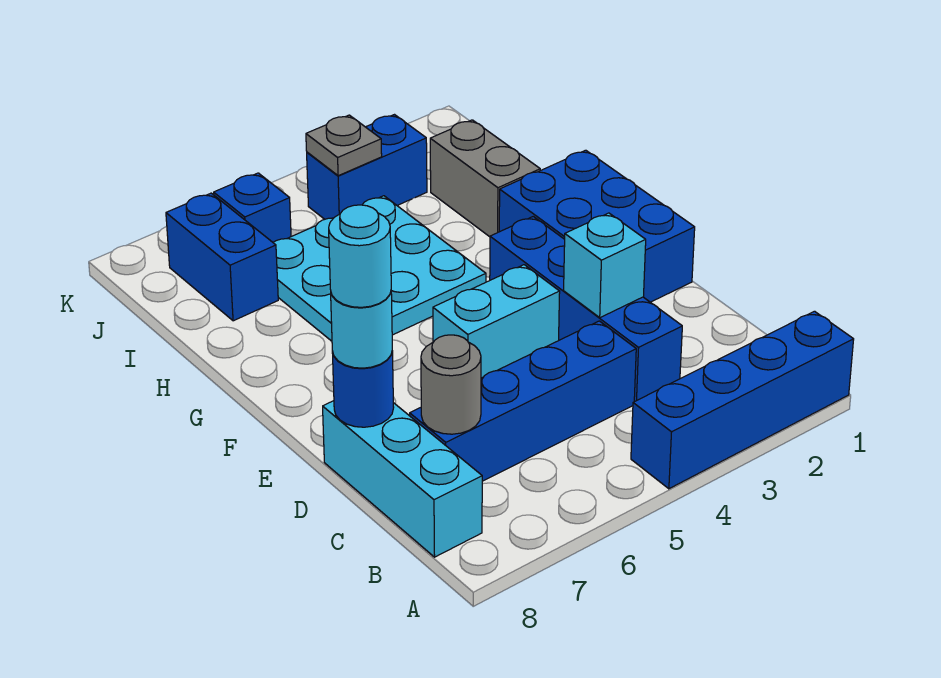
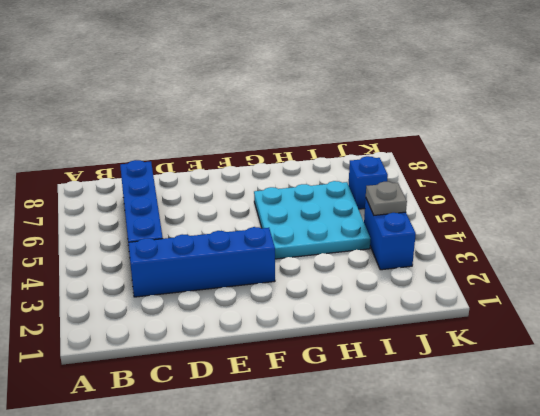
none -> blue brick A1:A4 level 1
none -> cyan brick B8:D8 level 1
none -> blue brick E1:G2 level 1

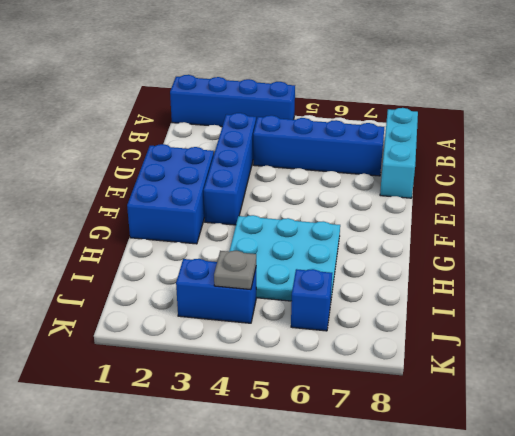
none -> cyan brick E4:E5 level 1
none -> grey brick H2:I2 level 1
none -> blue brick I7:J7 level 1

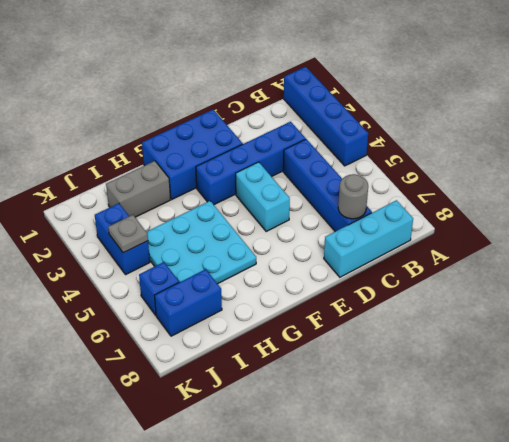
none -> cyan brick D3 level 2
none -> blue round brick D8 level 2
none -> cyan round brick D8 level 3

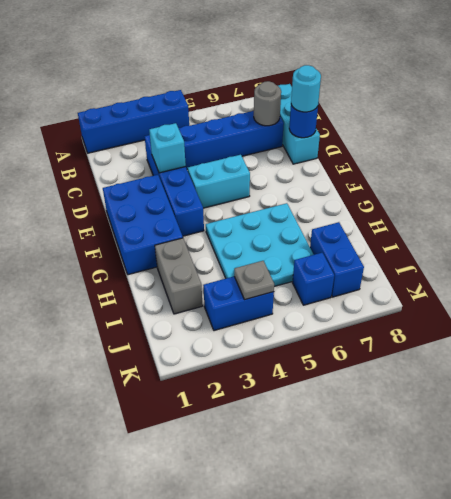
none -> cyan round brick D8 level 4

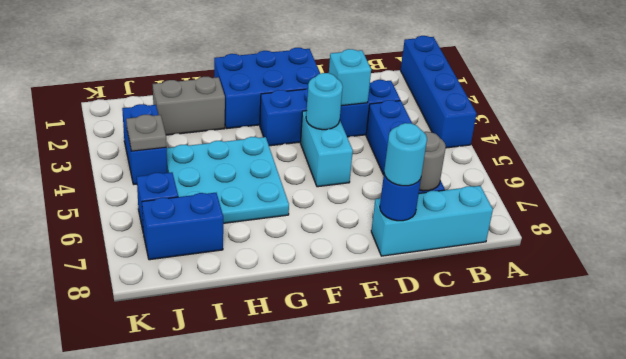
cyan round brick E4 level 2 -> cyan round brick D8 level 4

